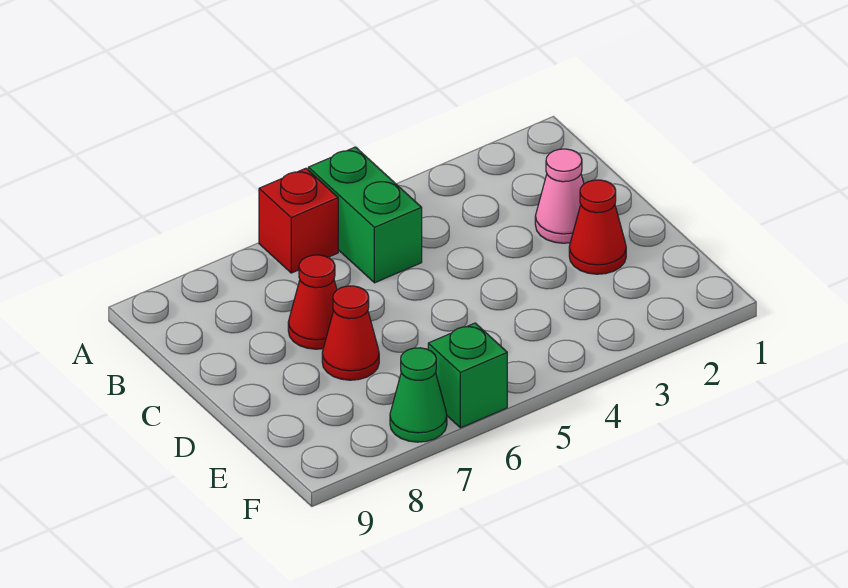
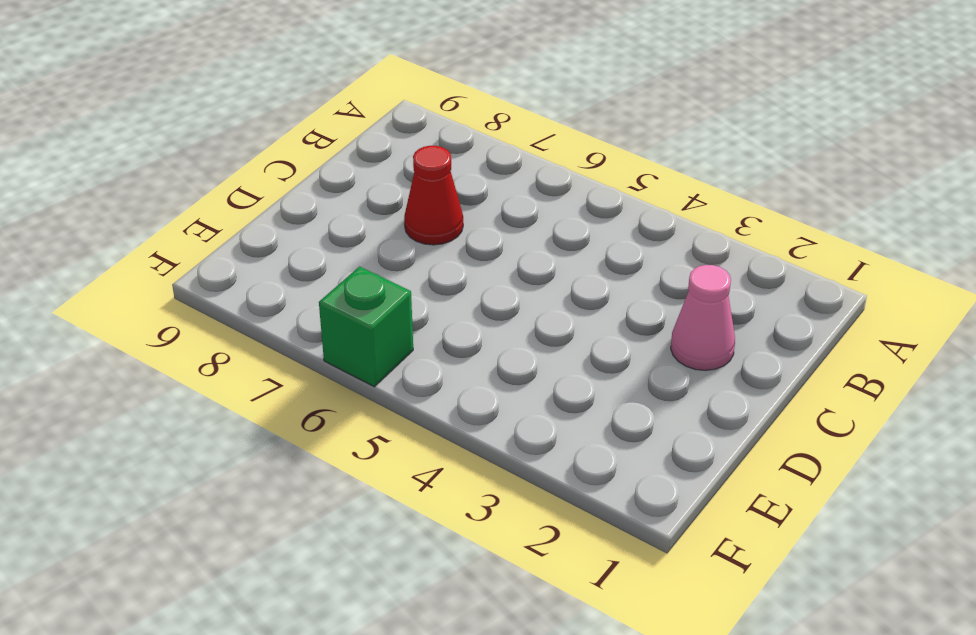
none -> green brick A5:B5 level 1
none -> red brick A6 level 1

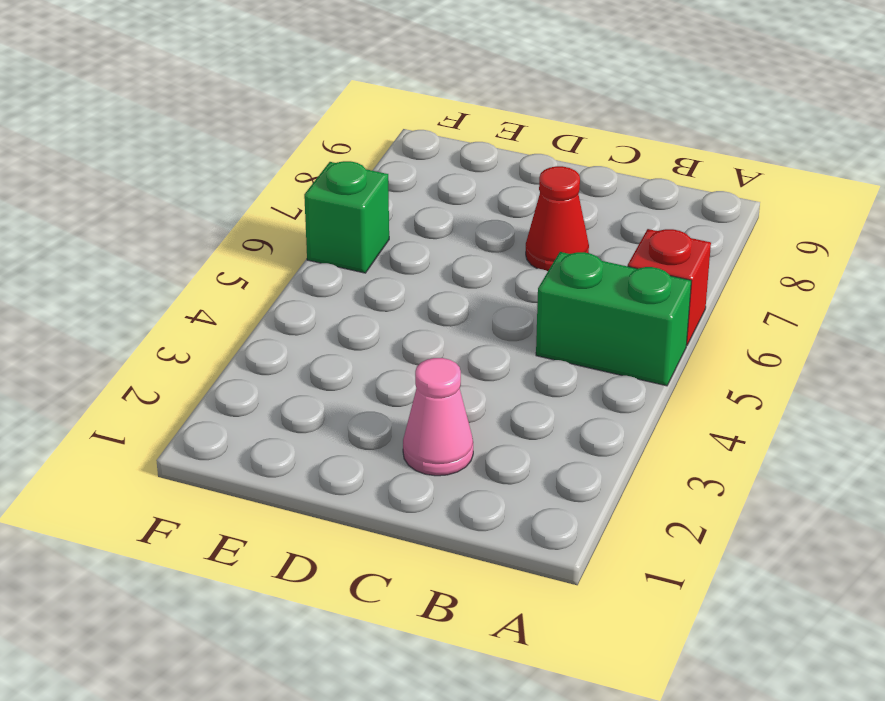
none -> red cone D2 level 1
none -> red cone D7 level 1

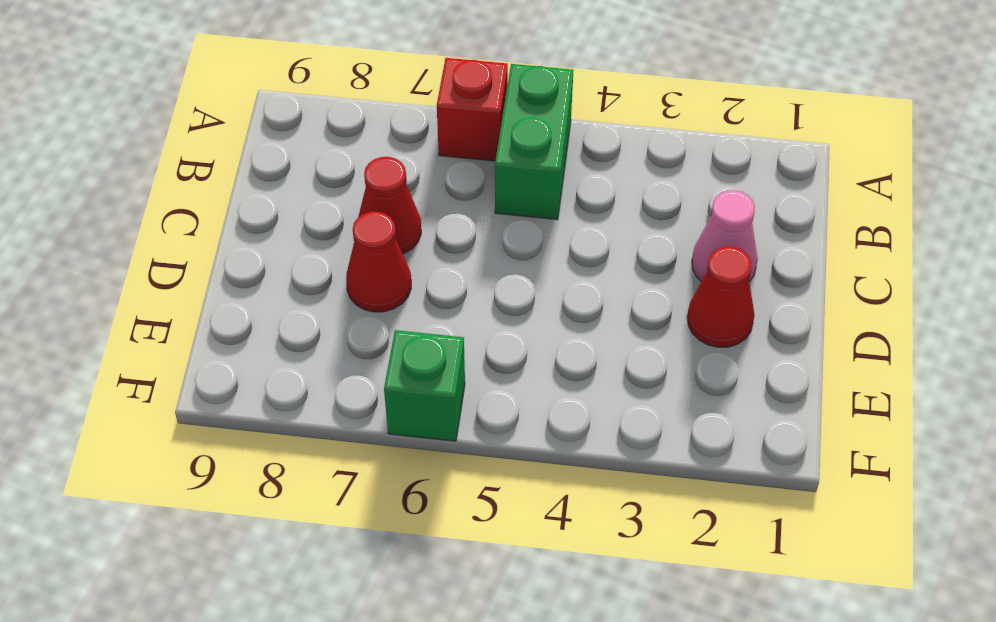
none -> green cone F7 level 1

